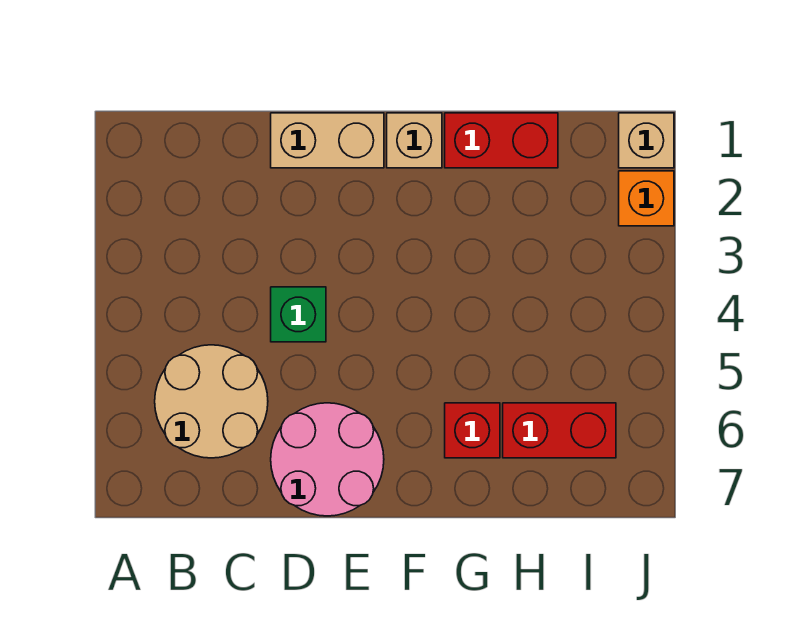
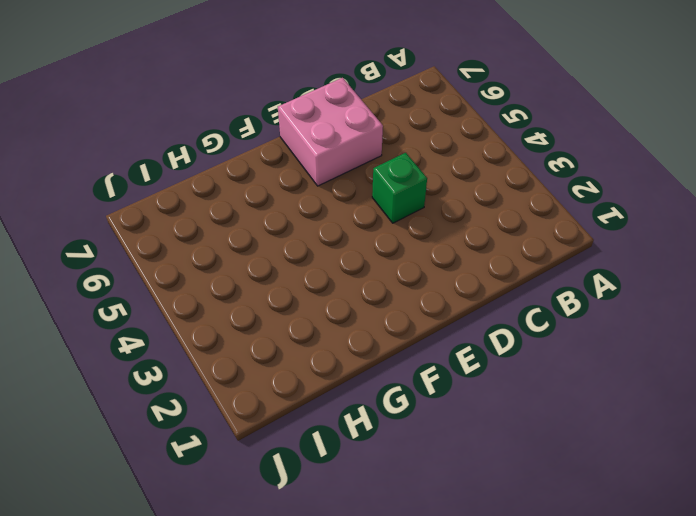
pink brick D6:E7 level 1 -> pink round brick D6:E7 level 1
none -> tan round brick B5:C6 level 1
none -> tan brick D1:E1 level 1

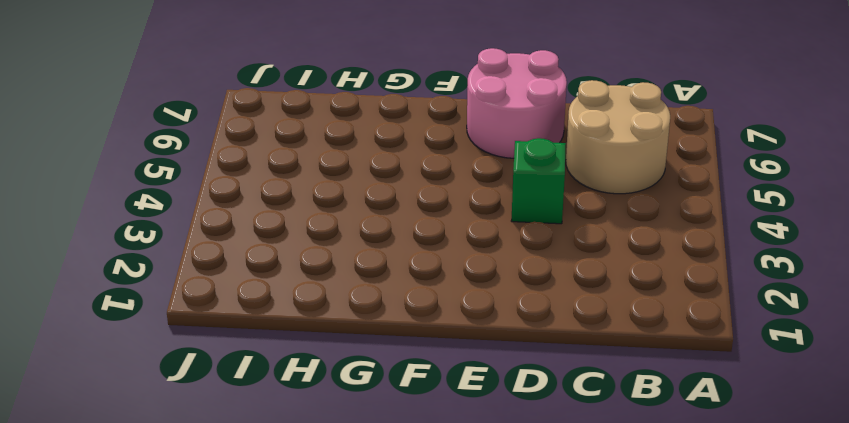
none -> tan brick D1:E1 level 1
none -> tan brick F1 level 1

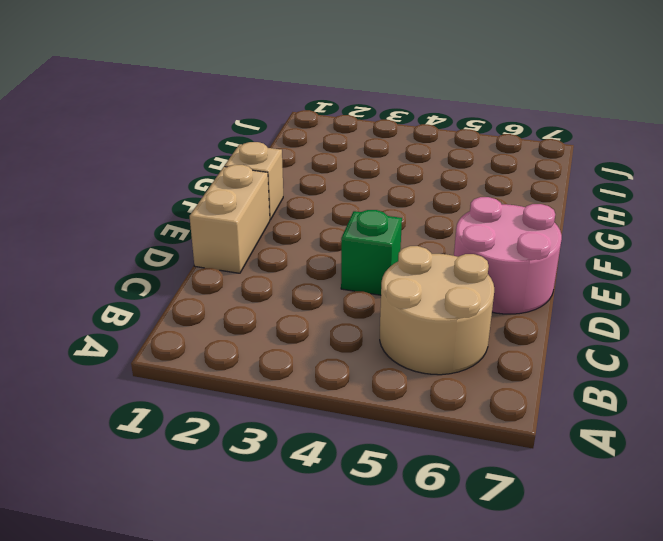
none -> red brick G1:H1 level 1
none -> red brick G6 level 1

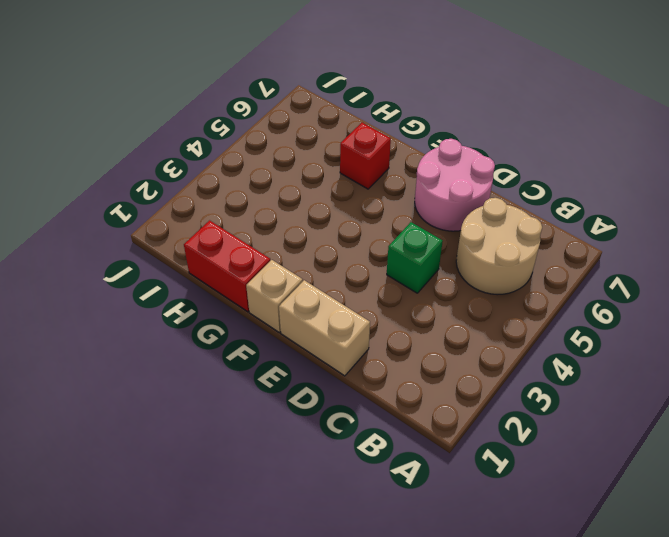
none -> red brick H6:I6 level 1
none -> tan brick J1 level 1

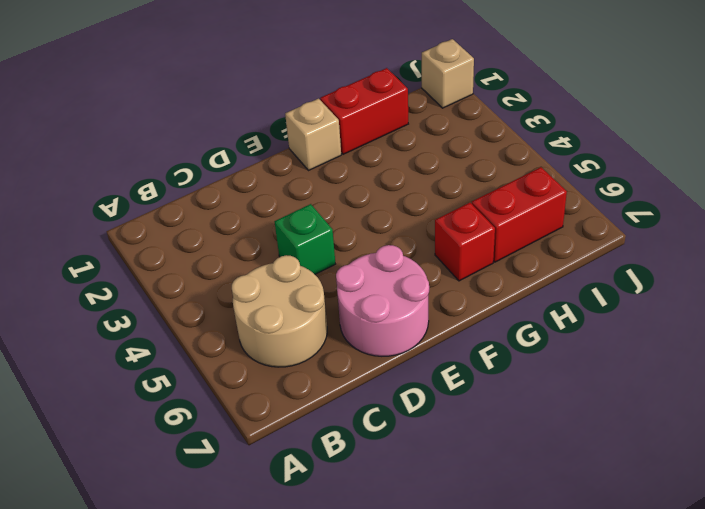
none -> tan brick D1:E1 level 1
none -> orange brick J2 level 1

